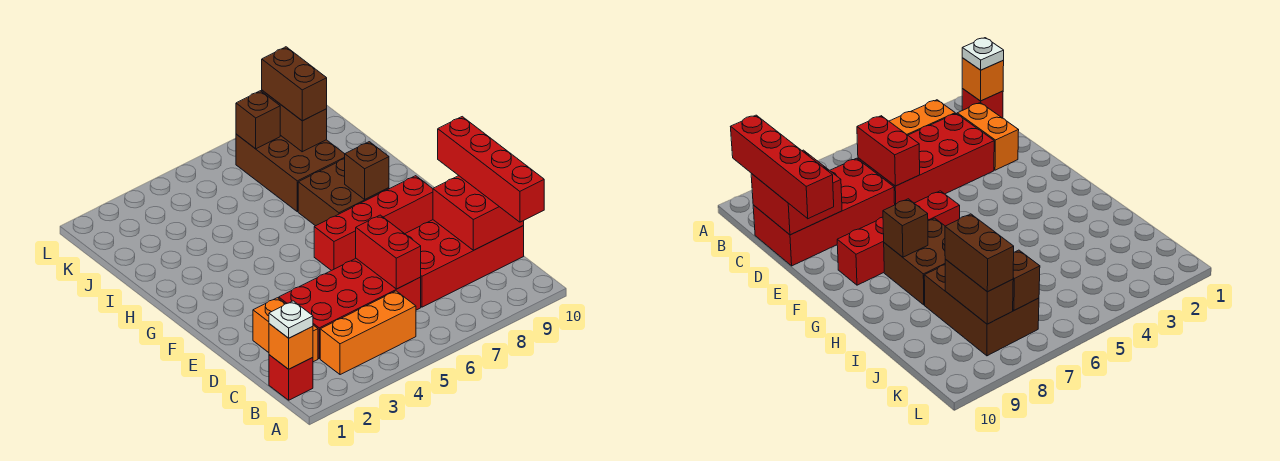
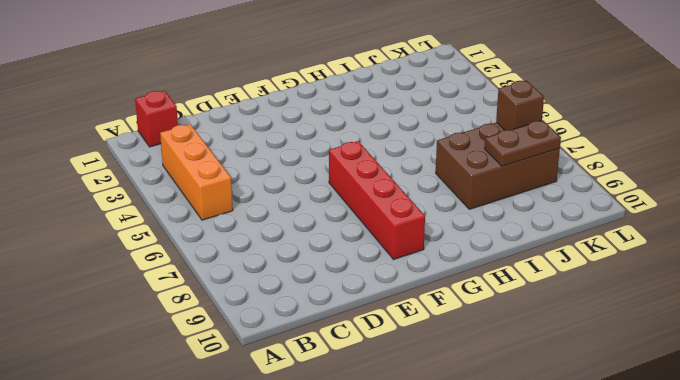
brown plate J8:K8 level 2 -> brown brick J8:K8 level 2
none -> orange brick C2:D2 level 1
none -> red brick C3:D6 level 1
none -> red brick C7:D10 level 1

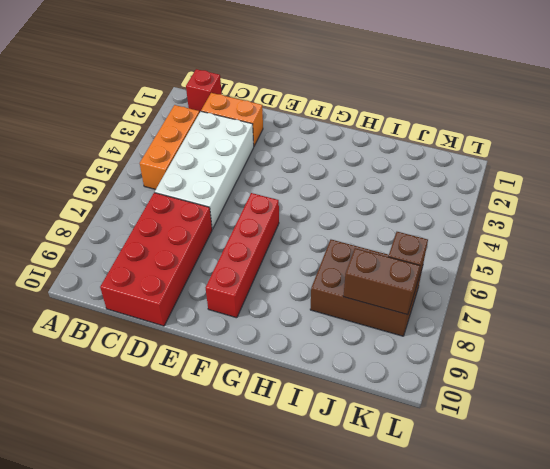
white brick C3:D6 level 1 -> red brick C3:D6 level 1
none -> brown brick G7:H8 level 1
none -> orange brick B1 level 2
none -> red brick C6:D6 level 2

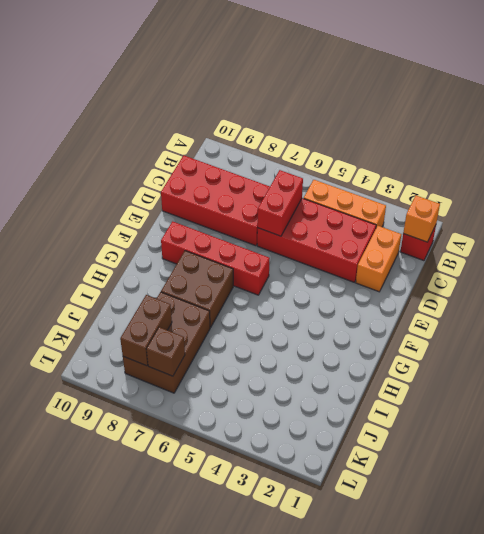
none -> red brick C9:D10 level 2
none -> brown brick G8 level 2
none -> white plate B1 level 3

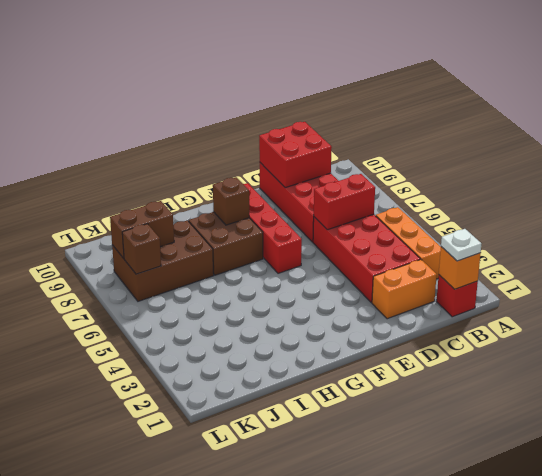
none -> red brick B10:E10 level 3
none -> brown brick J8:K8 level 3

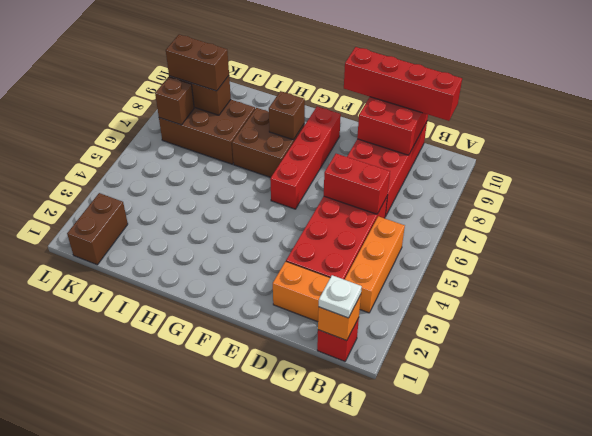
brown brick K1:K2 level 1 -> none

